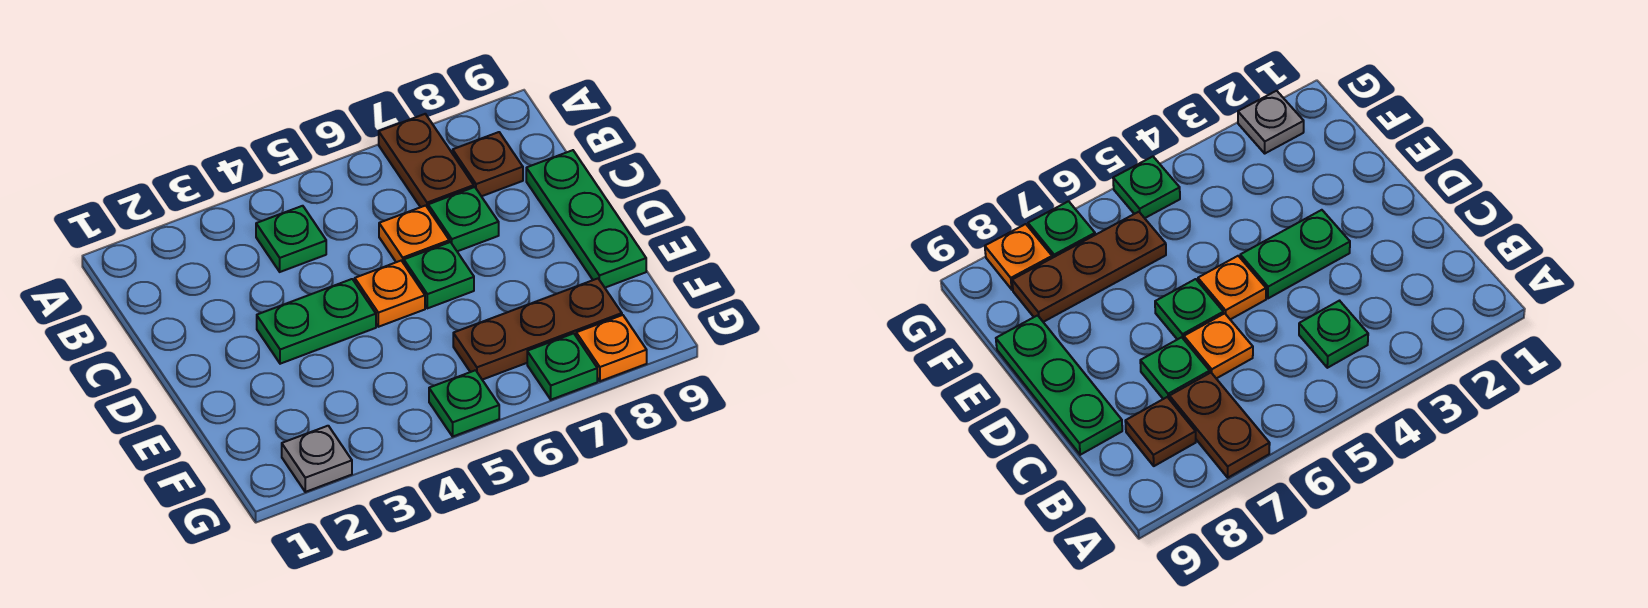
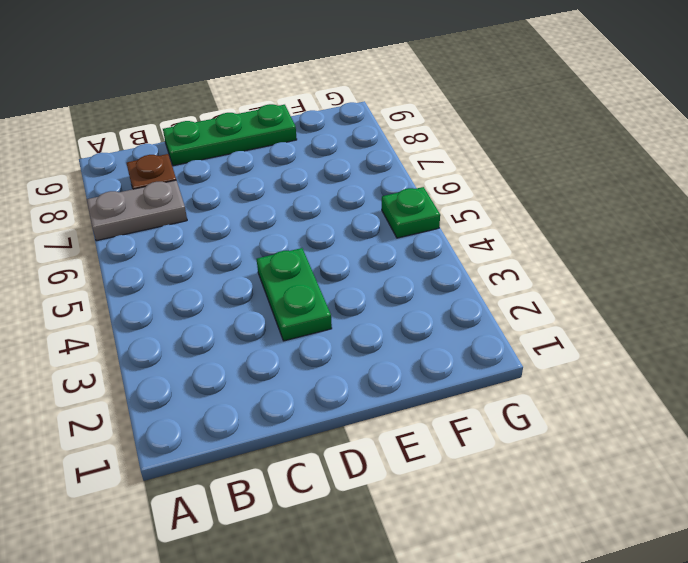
grey plate A7:B7 level 1 -> brown plate A7:B7 level 1
none -> green plate B4 level 1
none -> orange plate C6 level 1
none -> green plate C7 level 1

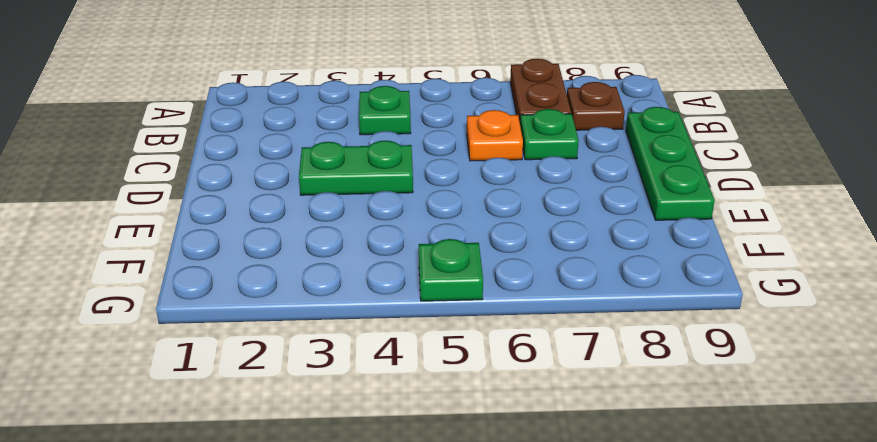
none -> orange plate D5 level 1
none -> green plate D6 level 1
none -> brown plate F6:F8 level 1

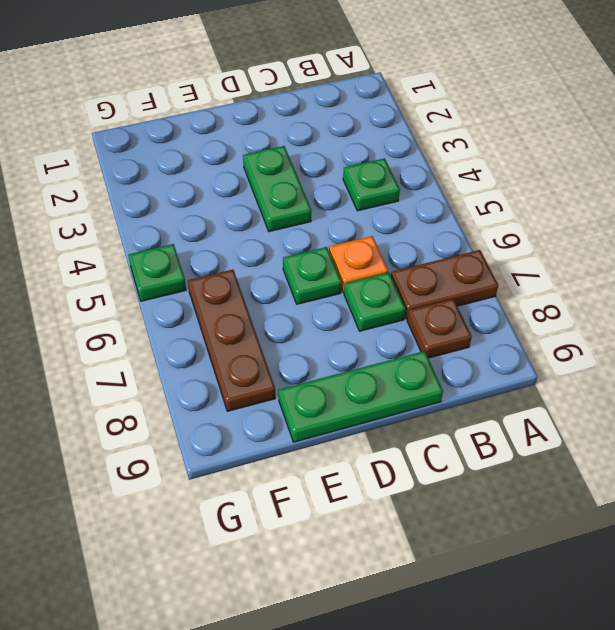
none -> orange plate D5 level 1
none -> grey plate G2 level 1
none -> green plate G7 level 1

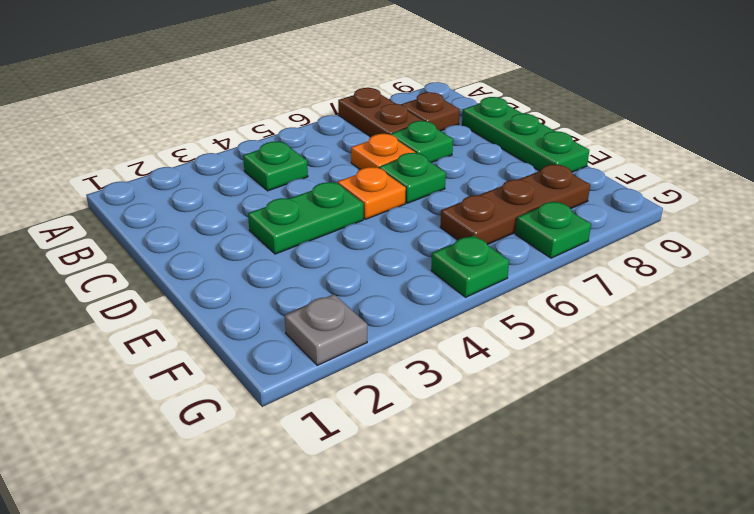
none -> orange plate G8 level 1

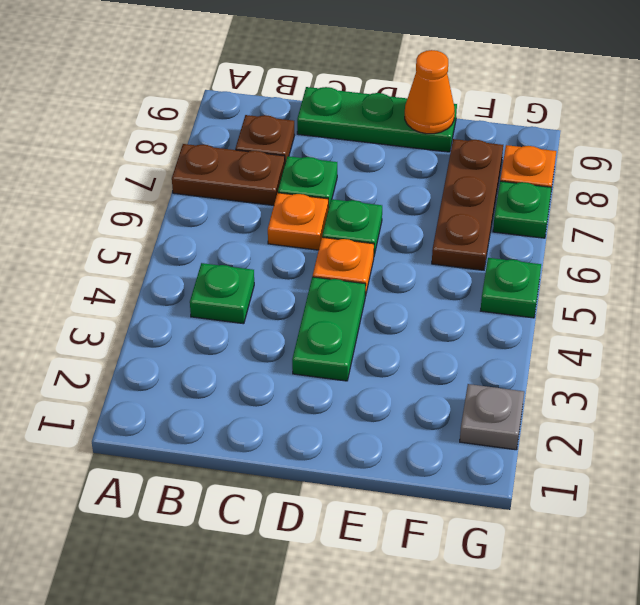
orange cone E9 level 2 -> none

